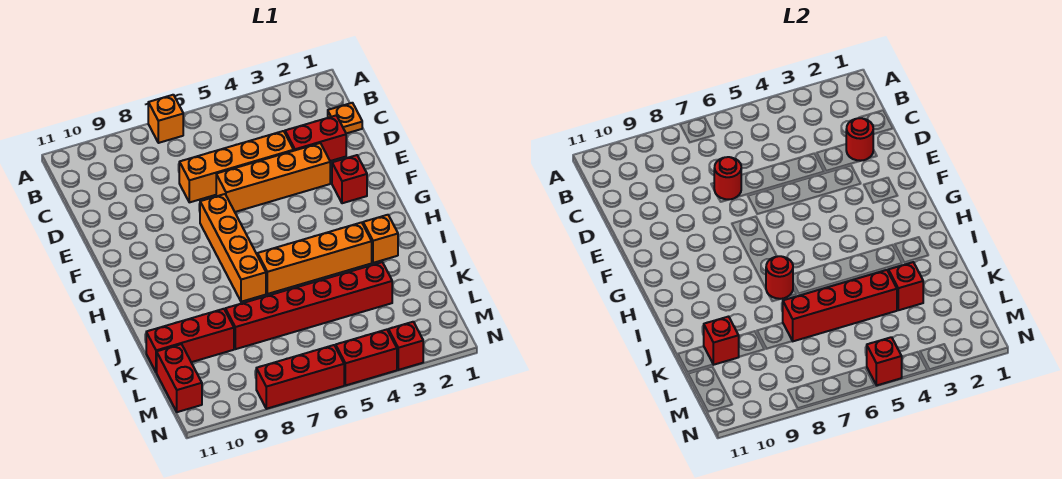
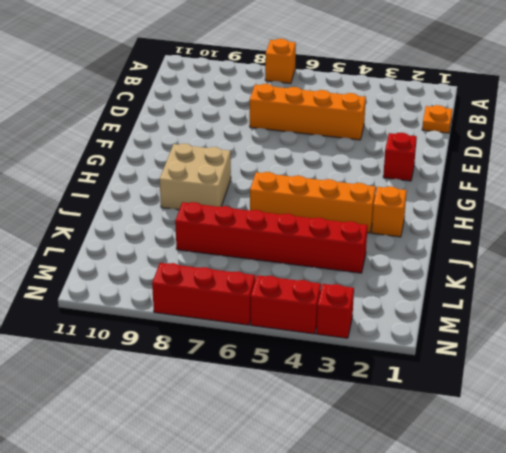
tan brick H8:I9 level 1 -> none
none -> red brick D2:D3 level 1
none -> orange brick E3:E6 level 1
none -> orange brick F7:I7 level 1

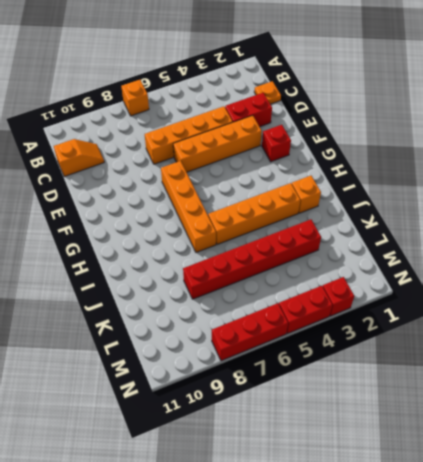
orange slope C10:C11 level 1 top 11 -> none
none -> red brick K9:K11 level 1
none -> red brick L11:M11 level 1
none -> red round brick D2 level 2

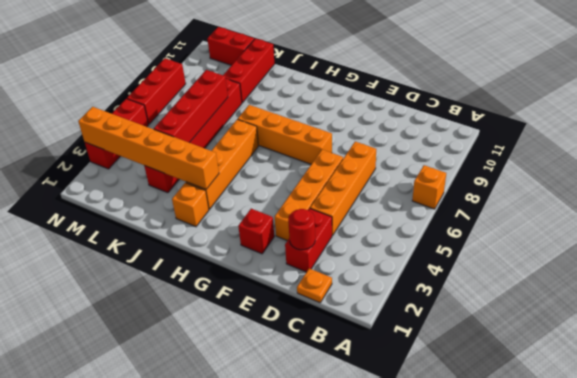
orange brick I3:N3 level 2 -> red brick K3 level 2
none -> red round brick D7 level 2
none -> red round brick I7 level 2
none -> red brick K10 level 2

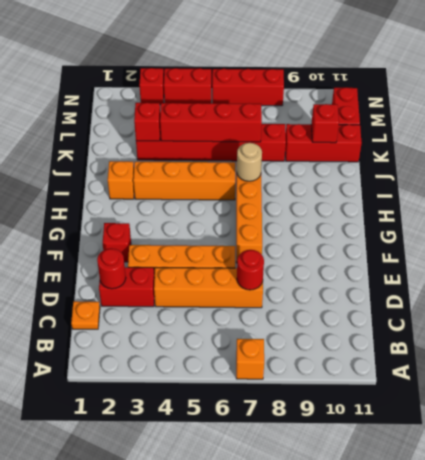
tan round brick I7 level 2 -> red round brick I7 level 2
none -> red brick N5 level 2

